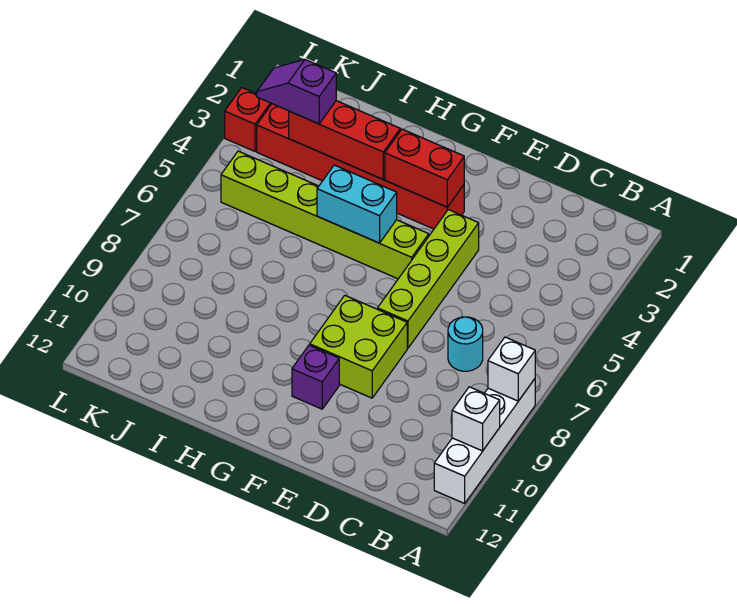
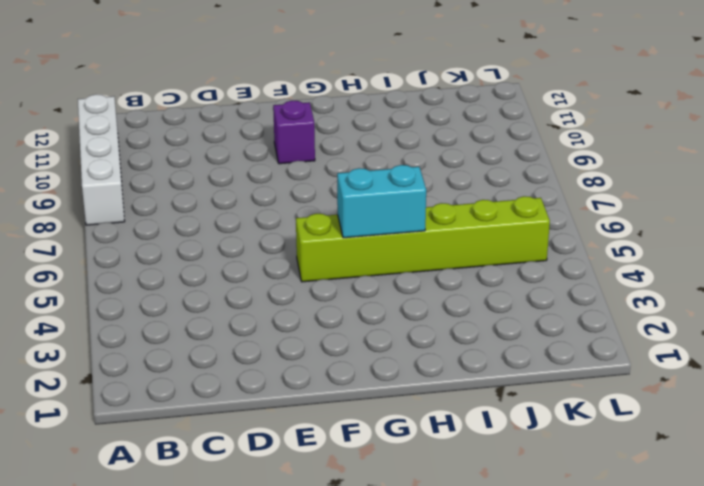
none -> cyan round brick C7 level 1
none -> lime brick E4:E7 level 1
none -> lime brick E8:F9 level 1

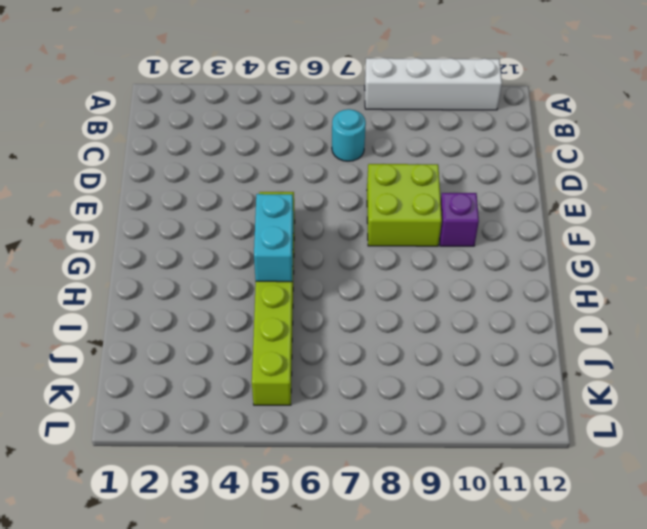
none -> lime brick E4:E7 level 1
none -> red brick F3:K3 level 1
none -> red brick L3 level 1

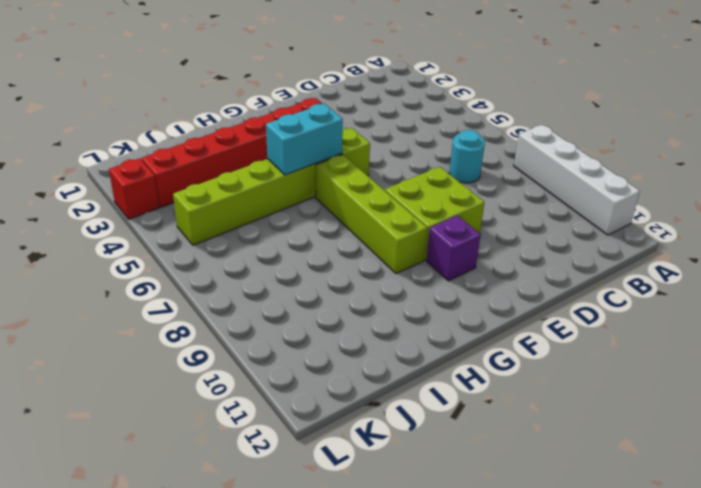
lime brick G6:G9 level 1 -> lime brick E4:E7 level 1
none -> white brick A8 level 2
none -> white brick A10 level 2
none -> red brick F3:G3 level 2

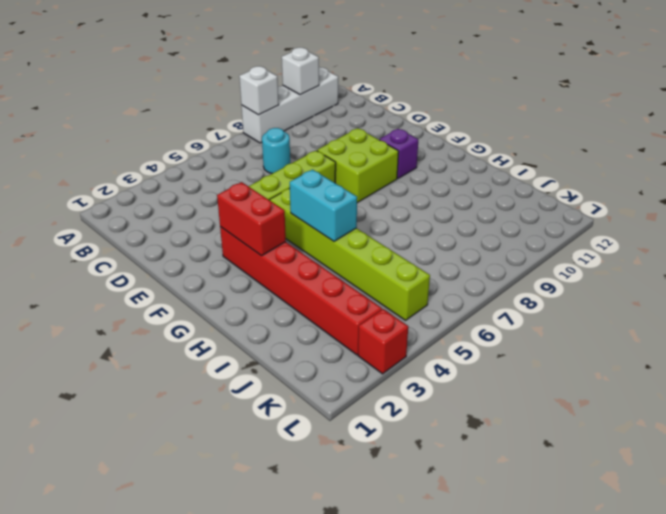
none -> red brick H3:J3 level 2
none -> purple slope J3:K3 level 3 top J

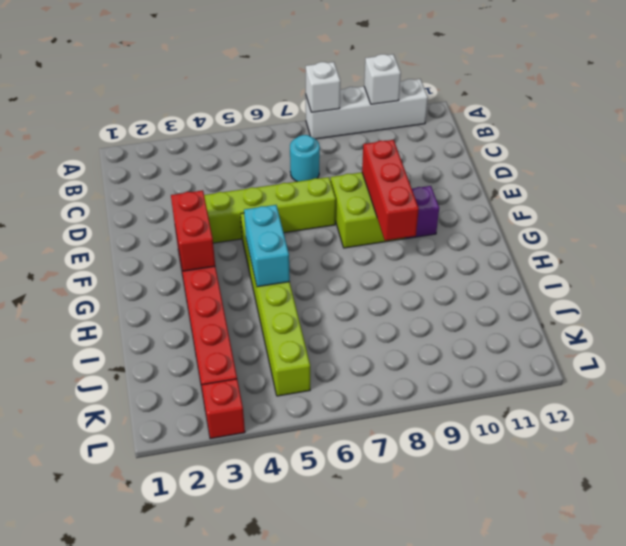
red brick E9:G9 level 2 -> red brick H3:J3 level 2
none -> purple slope J3:K3 level 3 top J

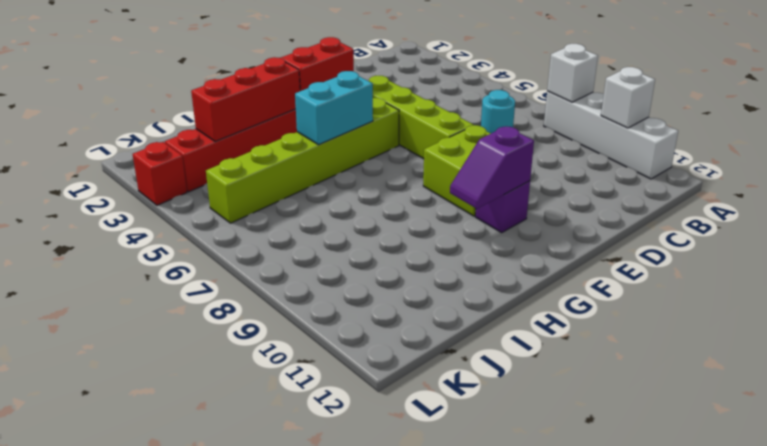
purple slope F10:G10 level 2 top F -> purple slope J3:K3 level 3 top J

